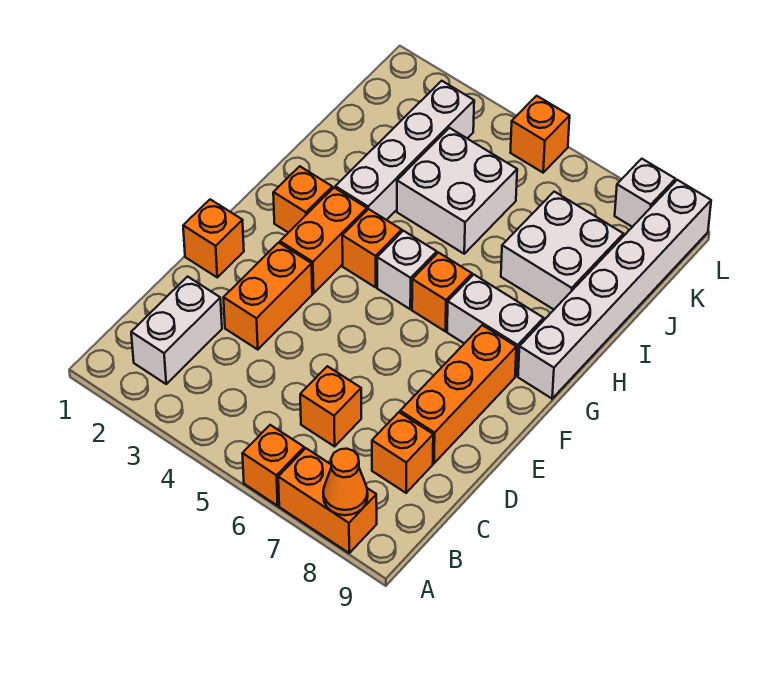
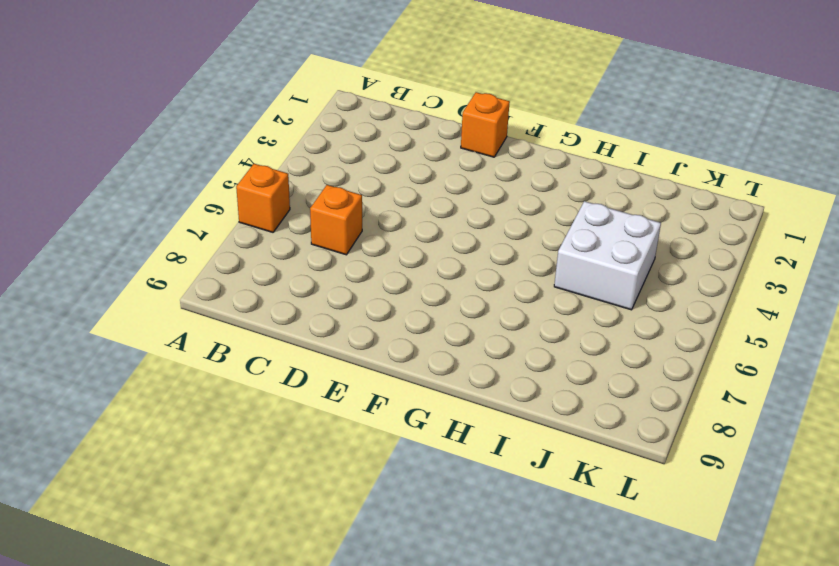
none -> orange brick A7:A8 level 1
none -> white brick B2:C2 level 1
none -> orange brick C8 level 1

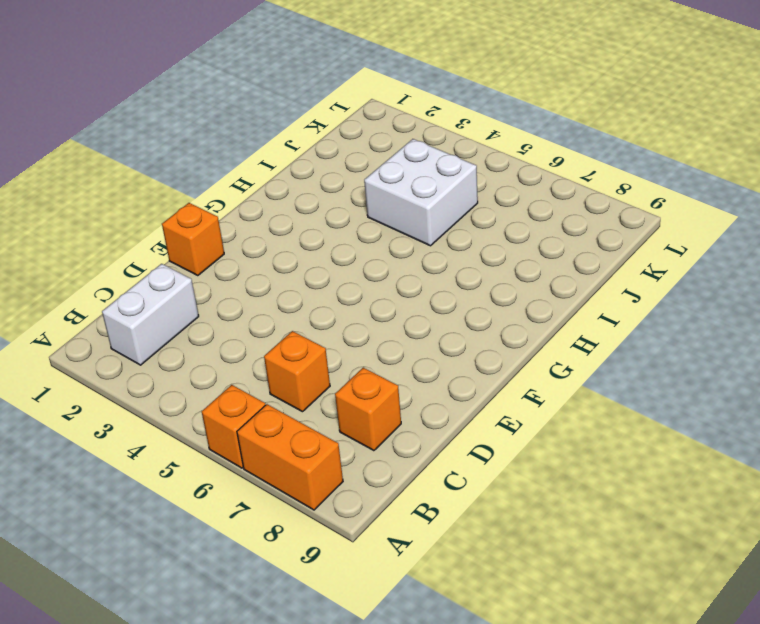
none -> orange brick D3:E3 level 1
none -> orange brick D8:F8 level 1
none -> orange brick F3:G3 level 1

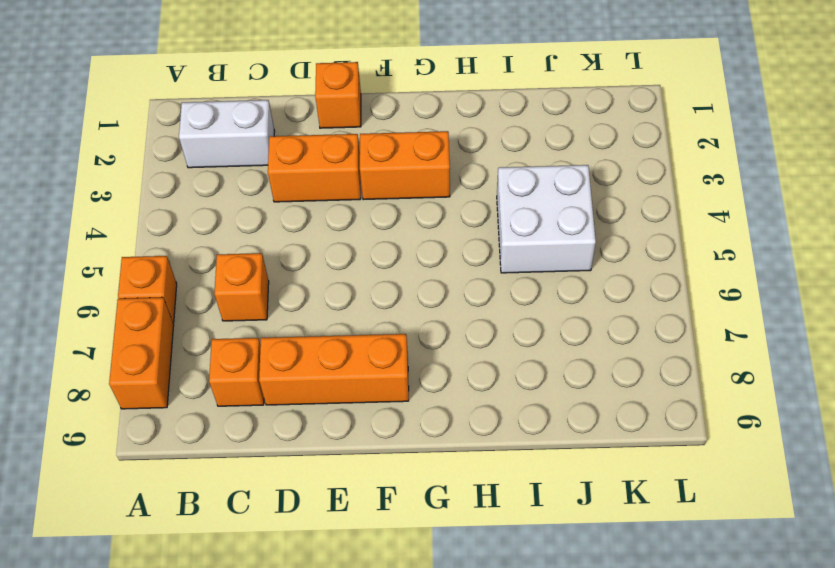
none -> orange brick G2 level 1
none -> orange brick G4 level 1
none -> white brick G5 level 1

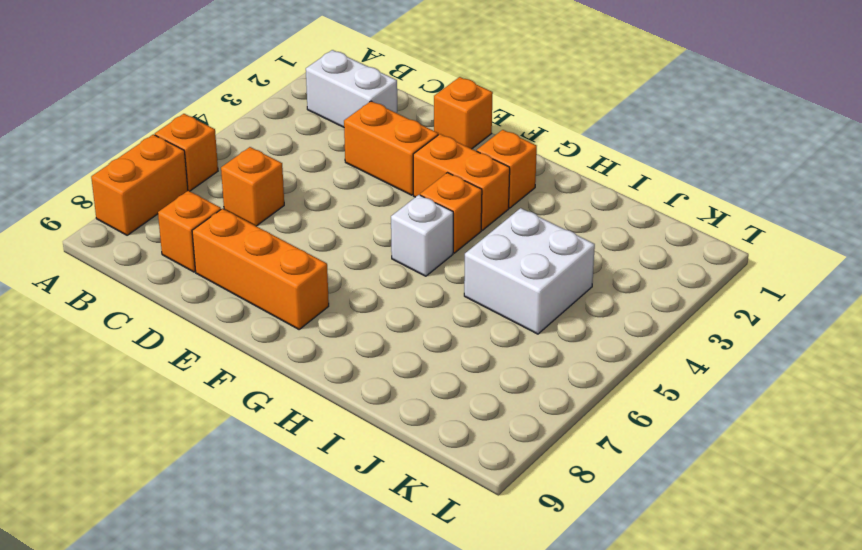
none -> orange brick G6 level 1
none -> white brick G7:G8 level 1
none -> white brick G9:L9 level 1

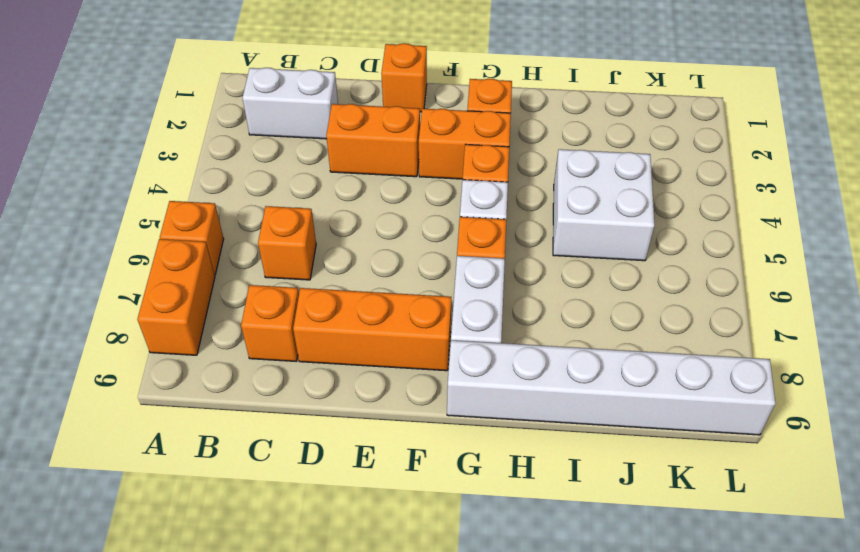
none -> white brick H3:K3 level 1
none -> white brick I7:J8 level 1
none -> orange brick L5 level 1

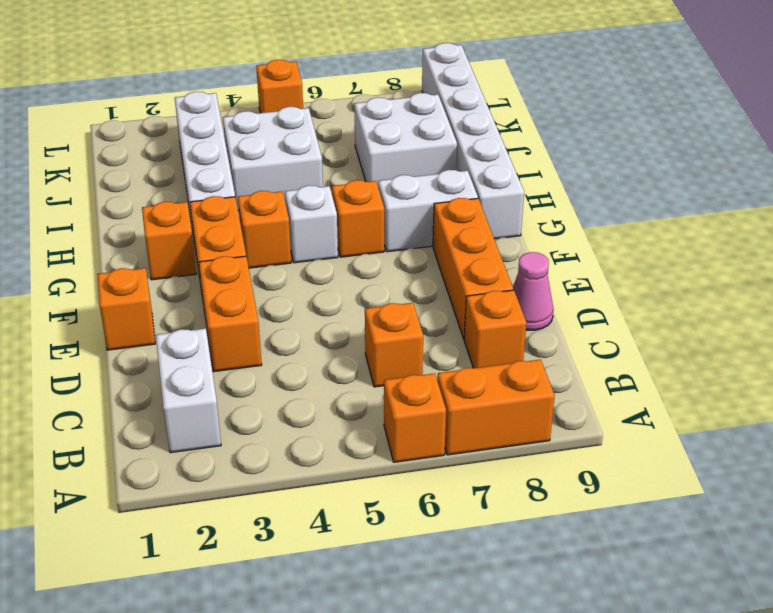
pink cone D9 level 1 -> none
none -> white brick L8 level 1
none -> orange cone A8 level 2

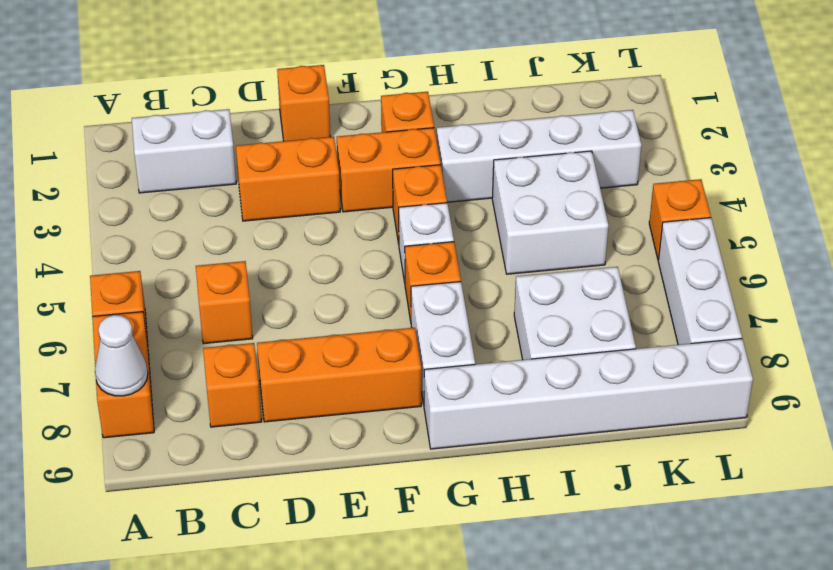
white cone A8 level 2 -> orange cone A8 level 2
white brick L6:L8 level 1 -> white brick L8 level 1

